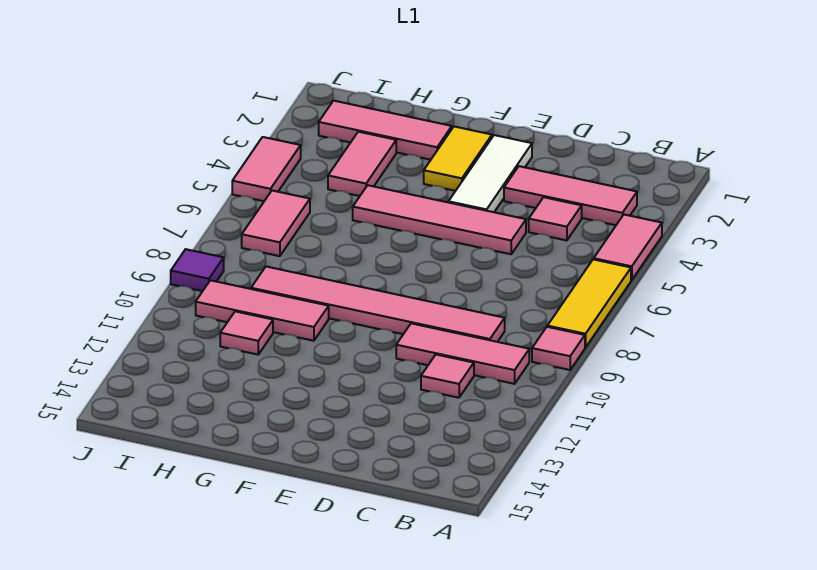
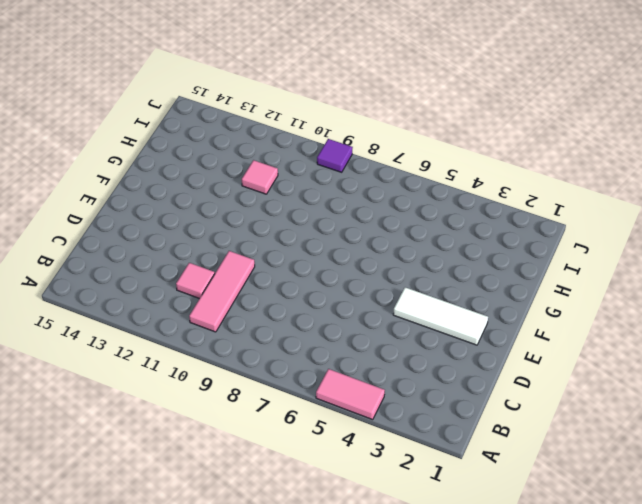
none -> yellow tile A6:A8 level 1
none -> pink tile A9 level 1
none -> pink tile B3:D3 level 1

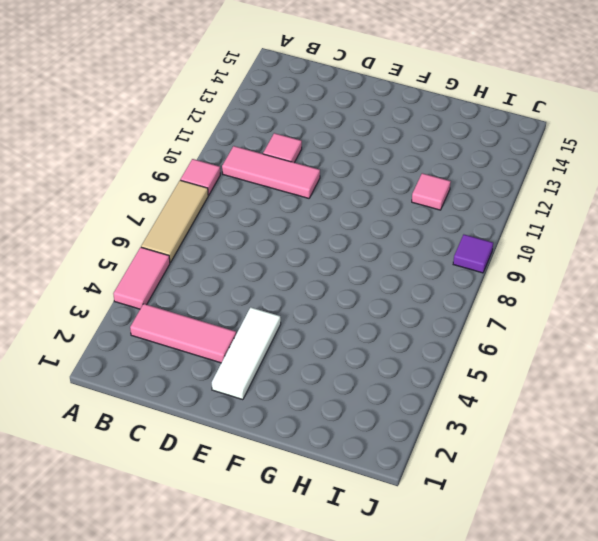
tan tile A6:A8 level 1 -> yellow tile A6:A8 level 1
none -> pink tile C4 level 1
none -> pink tile C9:H9 level 1
none -> pink tile D5:G5 level 1

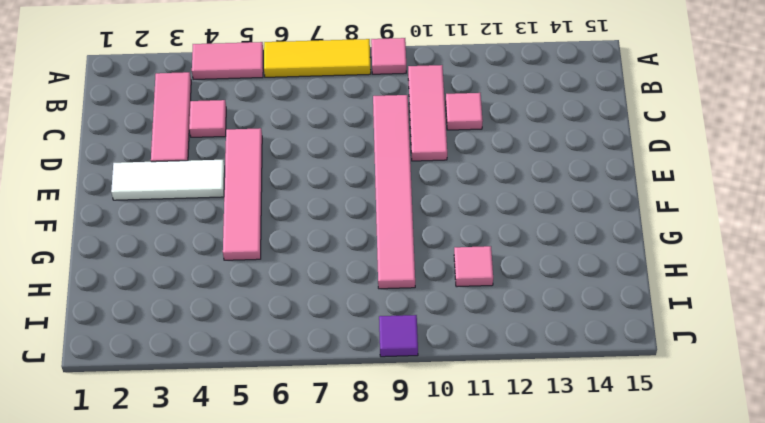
none -> yellow tile F2:F3 level 1
none -> pink tile G2:I2 level 1
none -> pink tile G10:I10 level 1

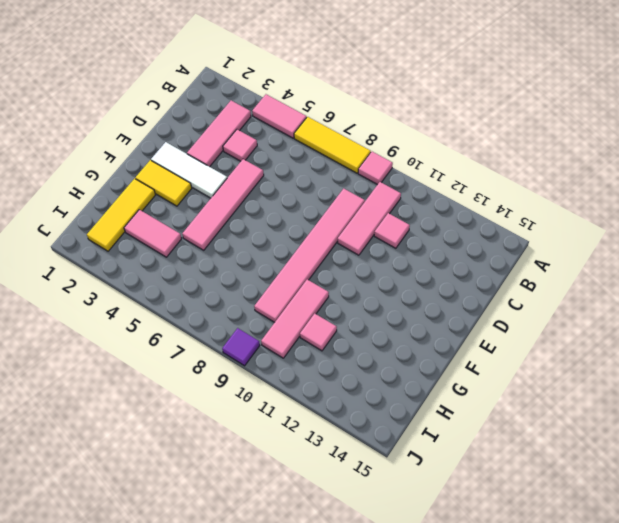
yellow tile G2:I2 level 1 -> pink tile G2:I2 level 1
none -> pink tile I6:I7 level 1
none -> pink tile J4:J5 level 1

